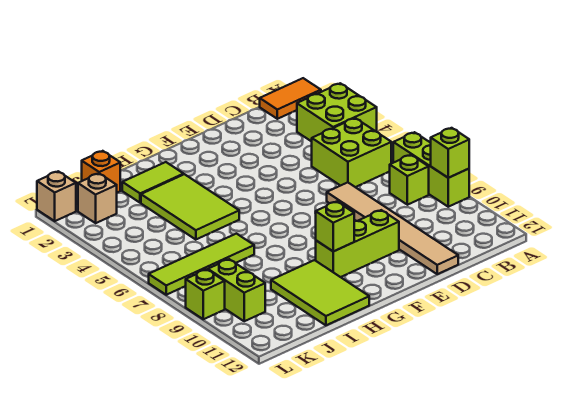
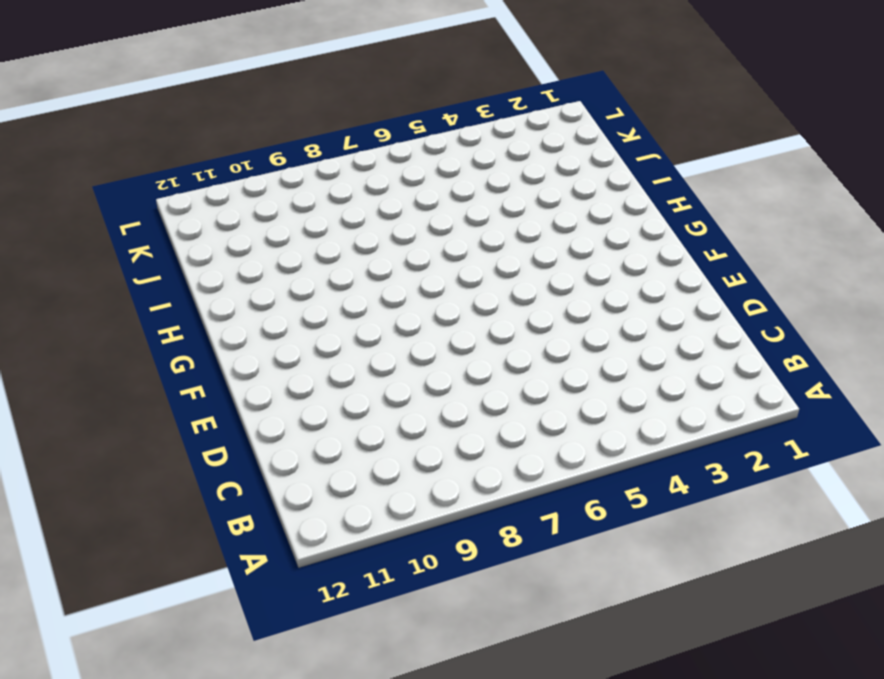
none -> orange tile A1:B1 level 1
none -> lime brick A3:B4 level 1
none -> lime brick A7:A9 level 1

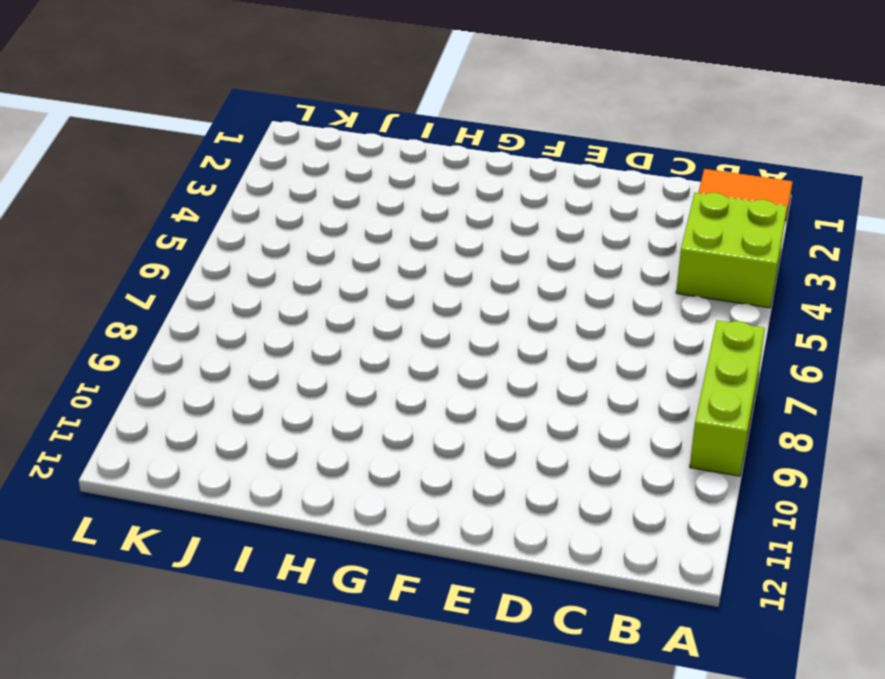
none -> lime brick B5:C6 level 1
none -> lime brick B8 level 1
none -> tan tile D7:D12 level 1

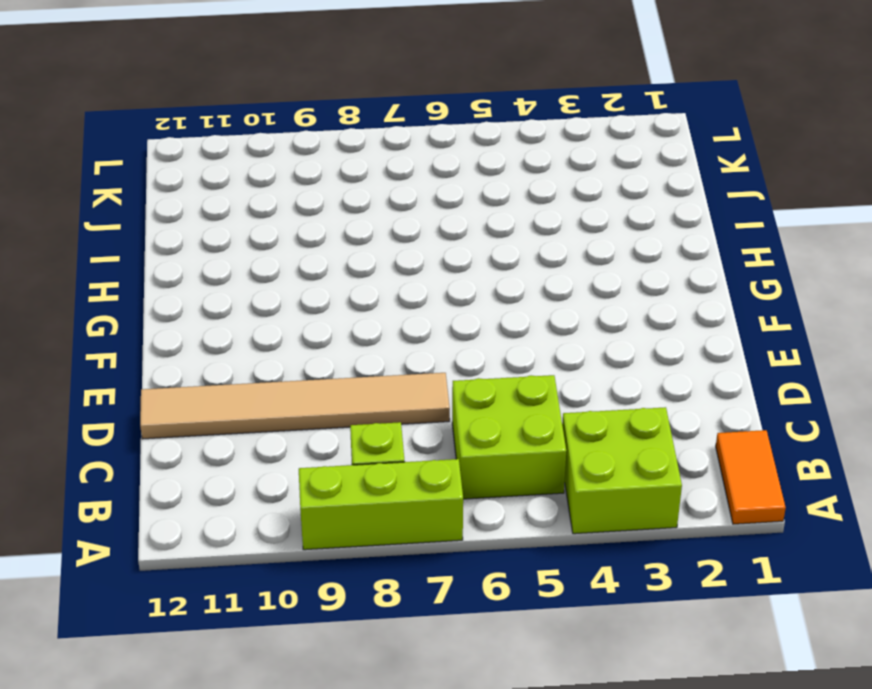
none -> lime brick E10:G10 level 1
none -> lime tile H2:I2 level 1
none -> lime tile H3:I5 level 1

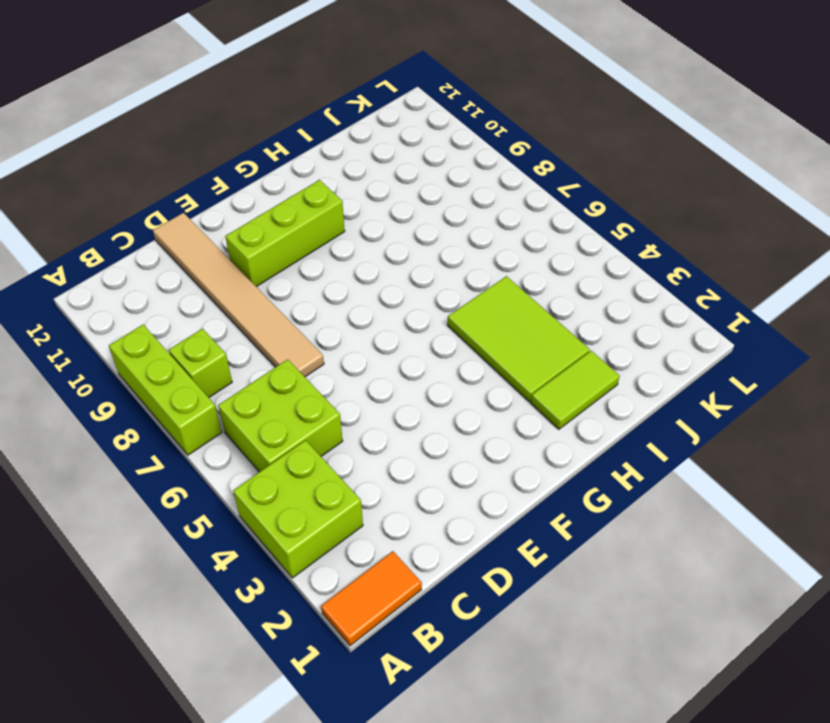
none -> lime tile H10:I12 level 1
none -> lime tile I7:L7 level 1
none -> orange brick J1 level 1

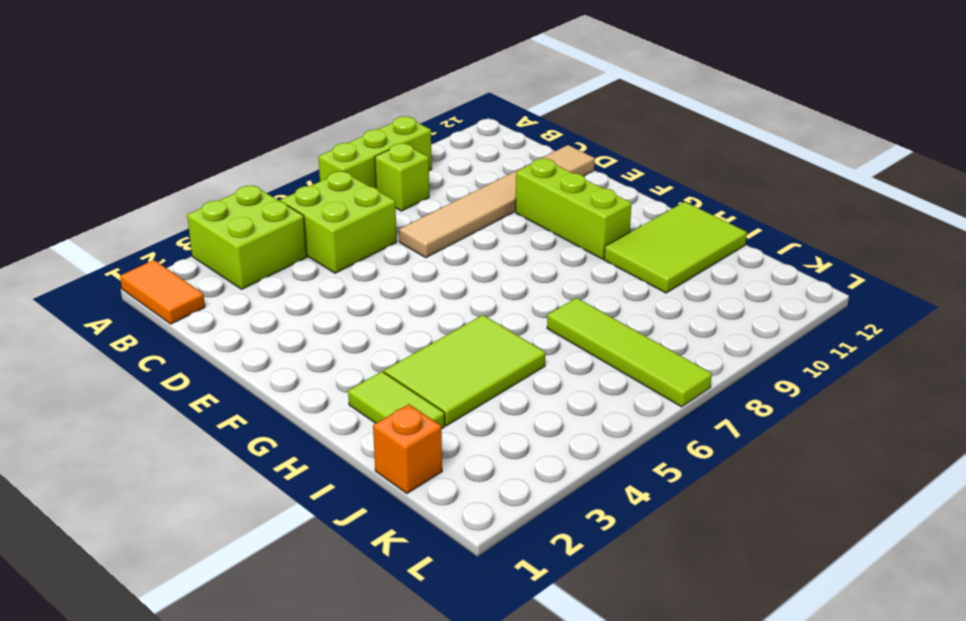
none -> tan brick K2 level 1
none -> lime brick K9:K10 level 1
none -> tan brick L1 level 1

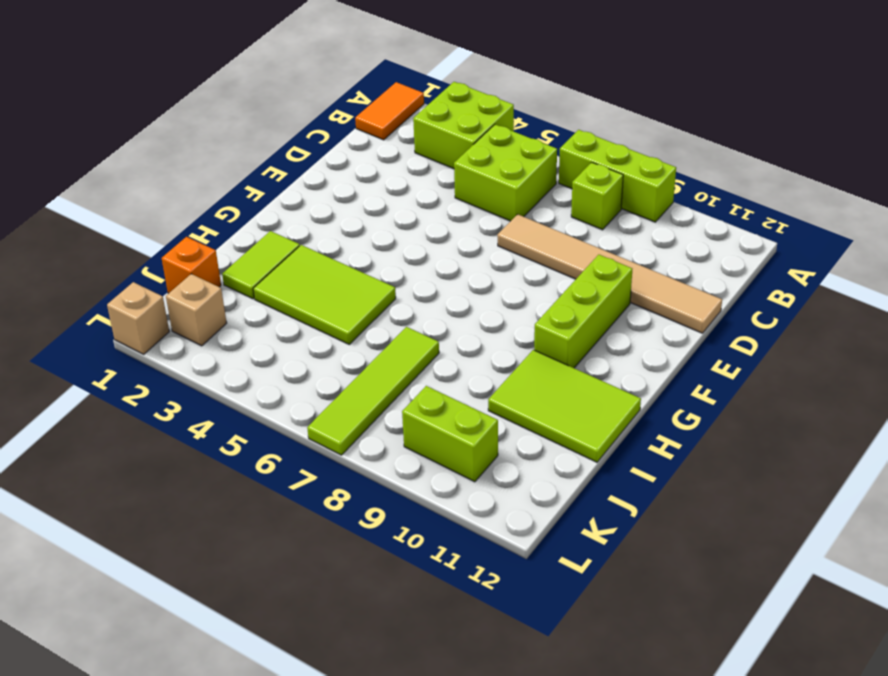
none -> lime brick L9 level 1
none -> lime brick A9 level 2
none -> lime brick G10 level 2

